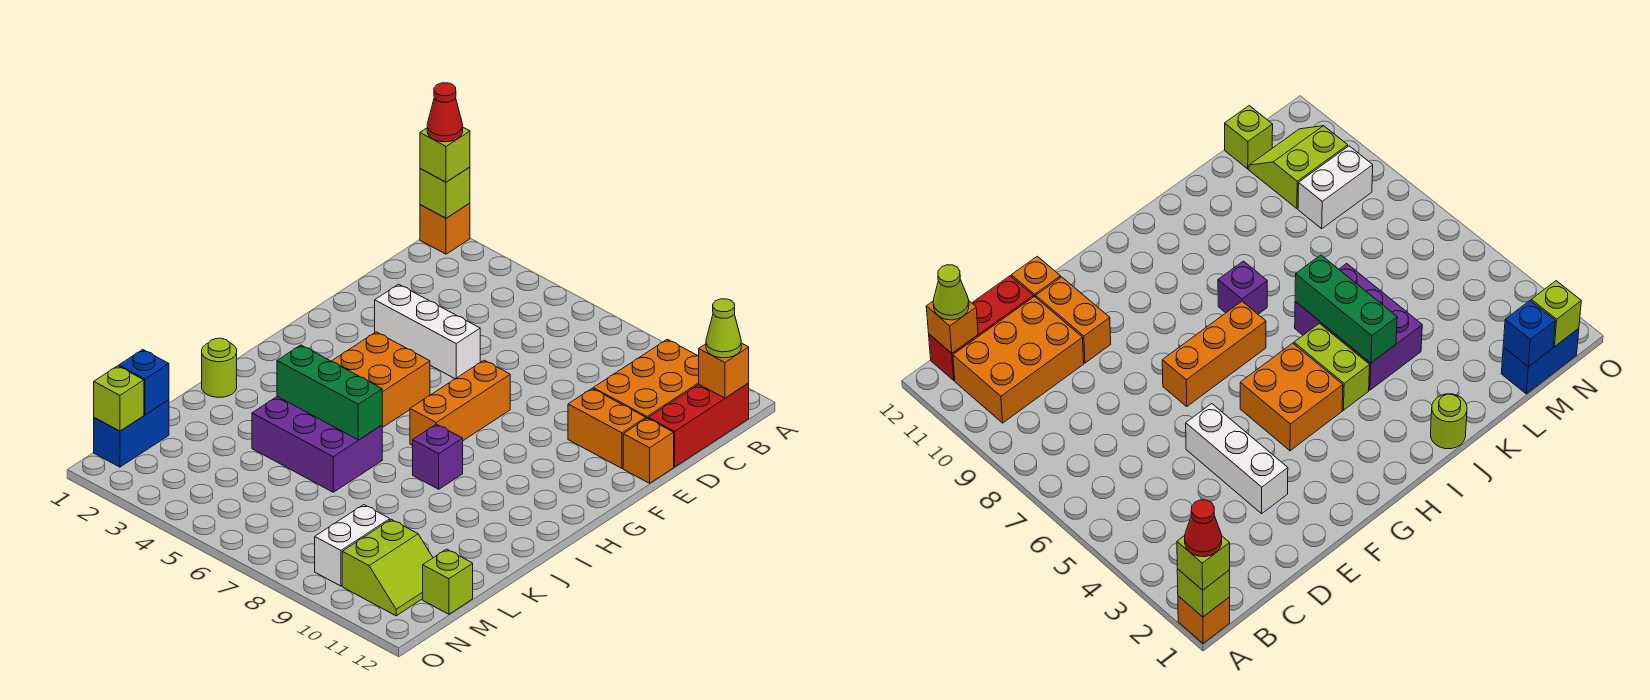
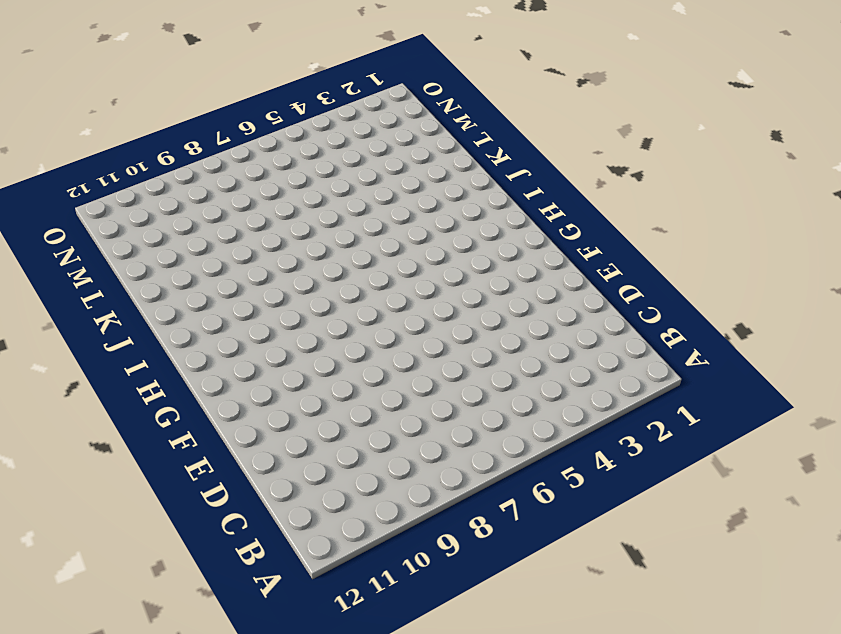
none -> orange brick A1 level 1
none -> orange brick B10:D11 level 1
none -> red brick B12:D12 level 1

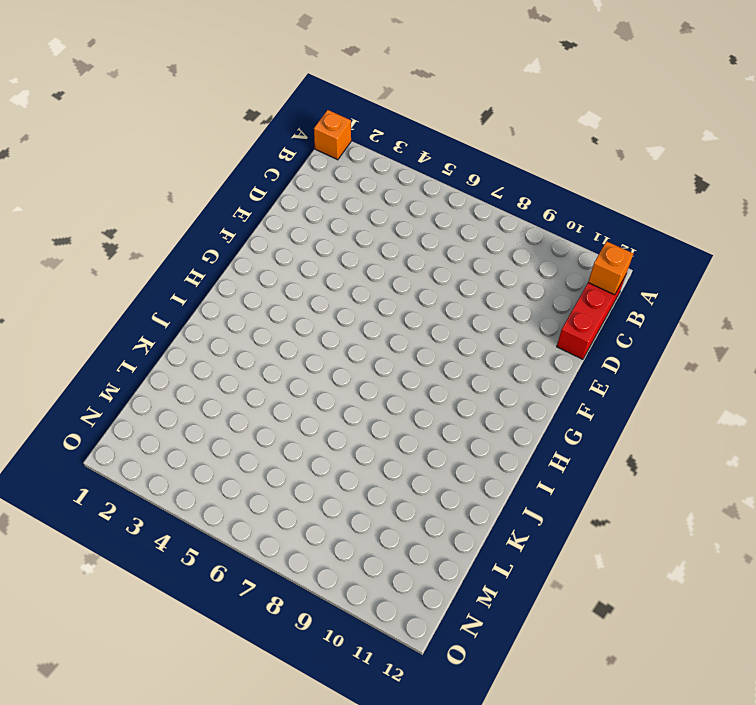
none -> orange brick B10:D11 level 1
none -> white brick E3:E5 level 1
none -> orange brick E10:E11 level 1

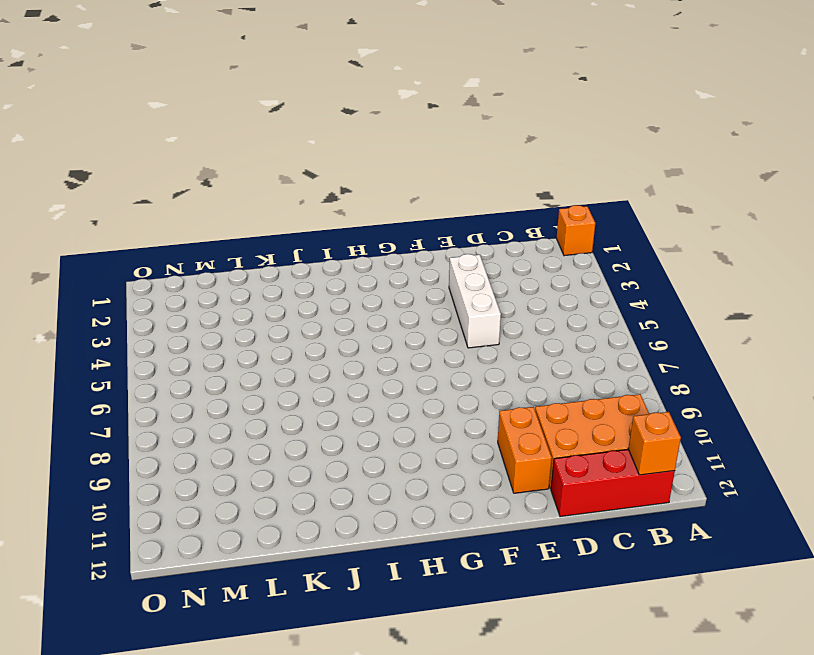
none -> orange brick E12 level 1
none -> orange brick F7:H7 level 1
none -> orange brick G4:H5 level 1

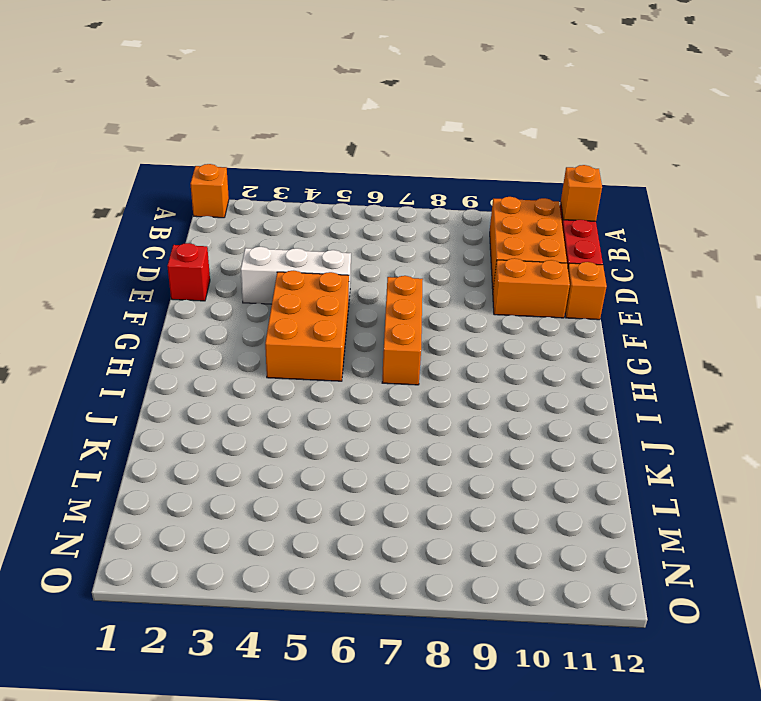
red brick E1 level 1 -> none
orange brick F4:H5 level 1 -> orange brick G4:H5 level 1
none -> lime brick I4:I5 level 1
none -> purple brick I8 level 1
none -> lime round brick J1 level 1

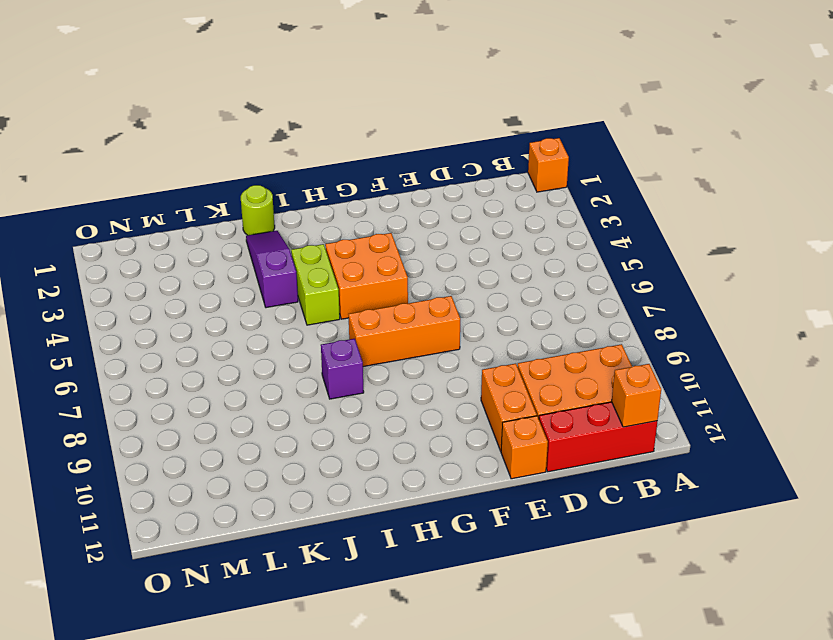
purple slope J2:J4 level 1 top 4 -> purple brick J4:K6 level 1
none -> white brick E3:E5 level 1
none -> blue brick M1:N1 level 1
none -> white brick M9:N9 level 1

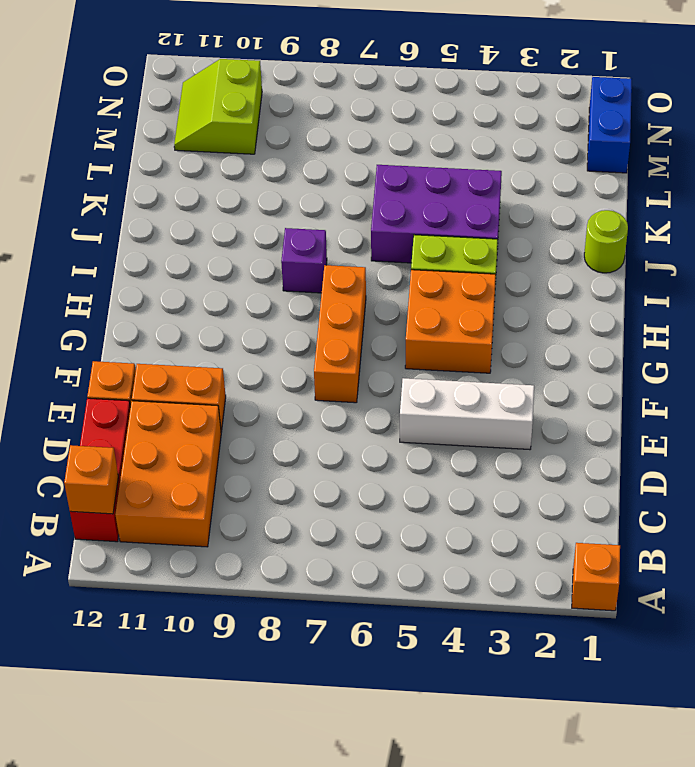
none -> white brick M9:N9 level 1
none -> lime brick M12 level 1
none -> lime brick A1 level 2

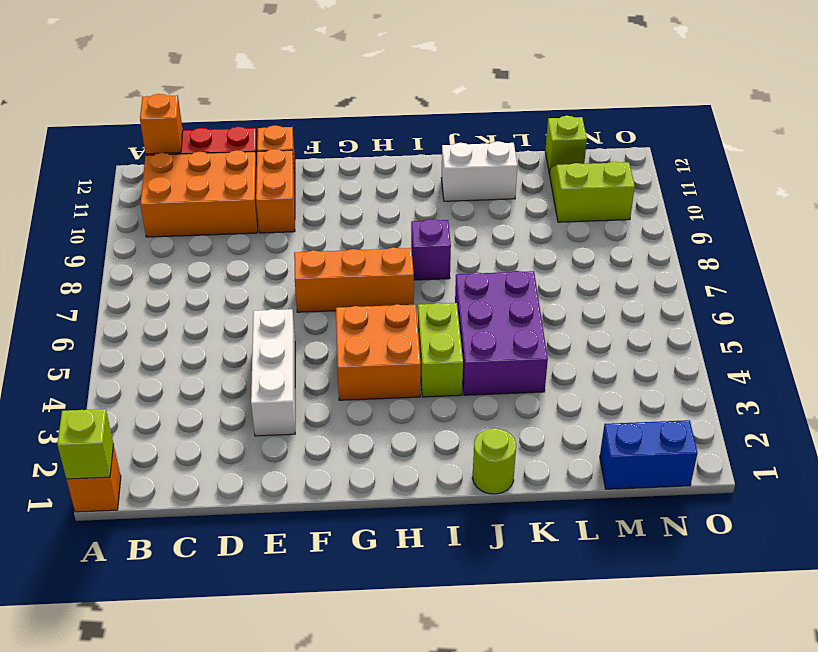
white brick J11:K11 level 1 -> white brick M9:N9 level 1
none -> green brick J4:J6 level 2
none -> blue brick M1 level 2
none -> lime brick N1 level 2

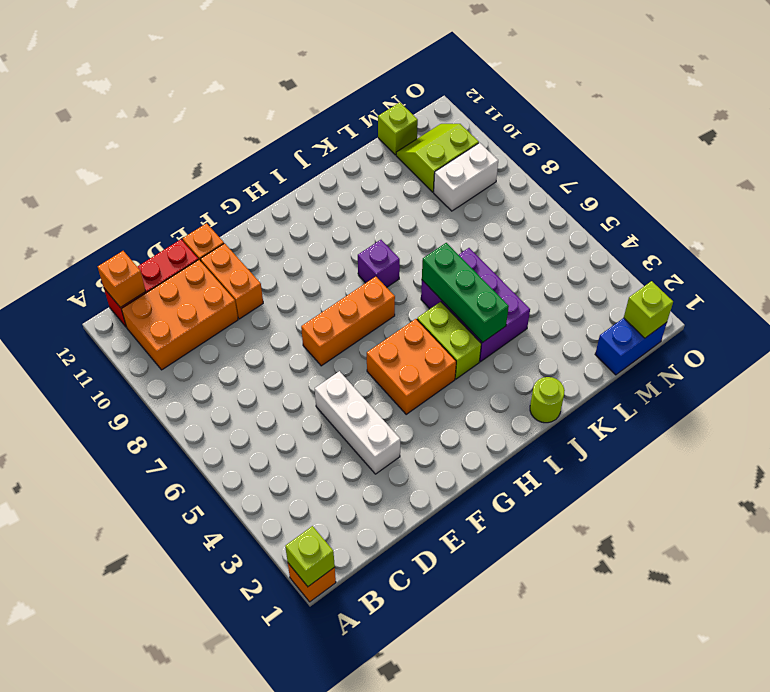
none -> blue brick M1 level 2
none -> lime brick A1 level 3
none -> lime cone B12 level 3

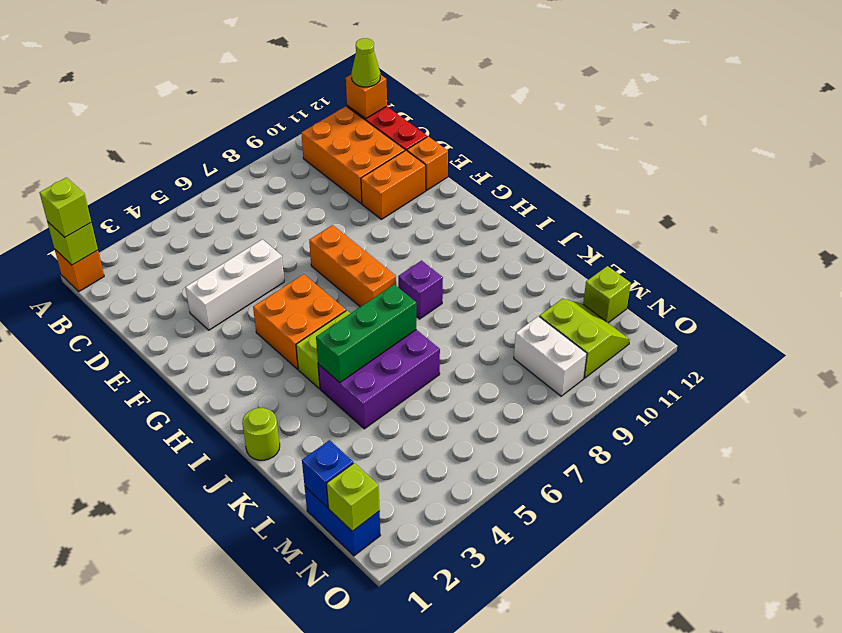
none -> red cone A1 level 4

